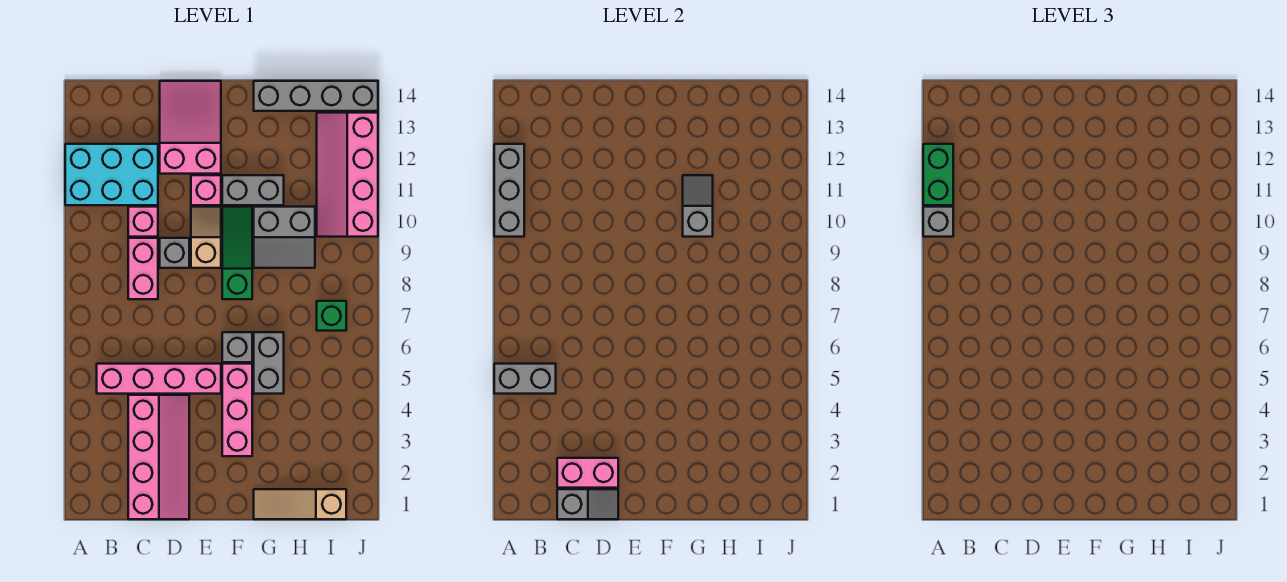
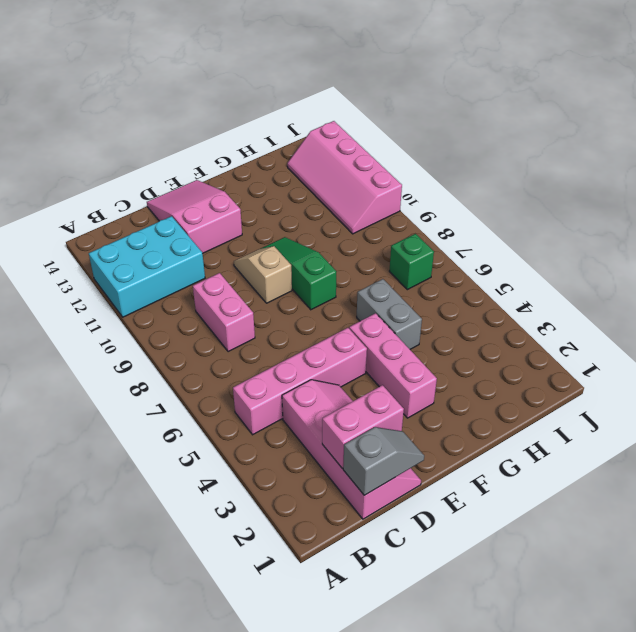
none -> pink brick C10 level 1
none -> grey brick D9 level 1
none -> pink brick E11 level 1

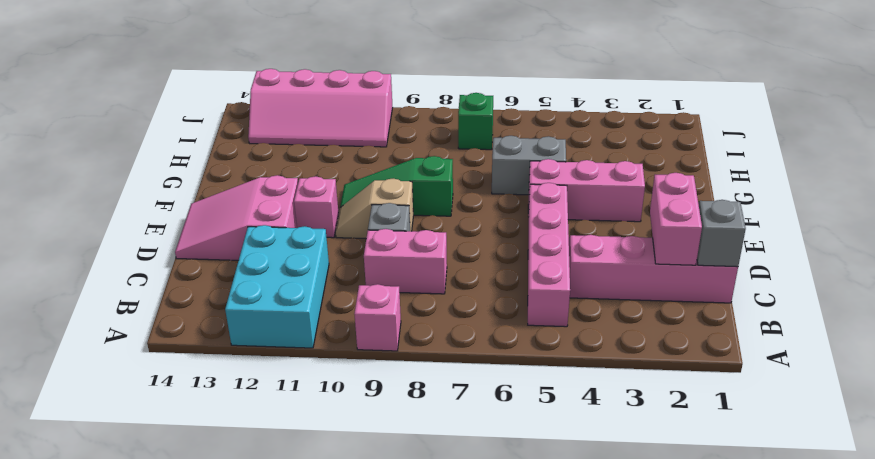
pink brick A9 level 1 -> pink brick C10 level 1
none -> grey brick F6 level 1
none -> grey brick F11:G11 level 1
none -> tan slope G1:I1 level 1 top I

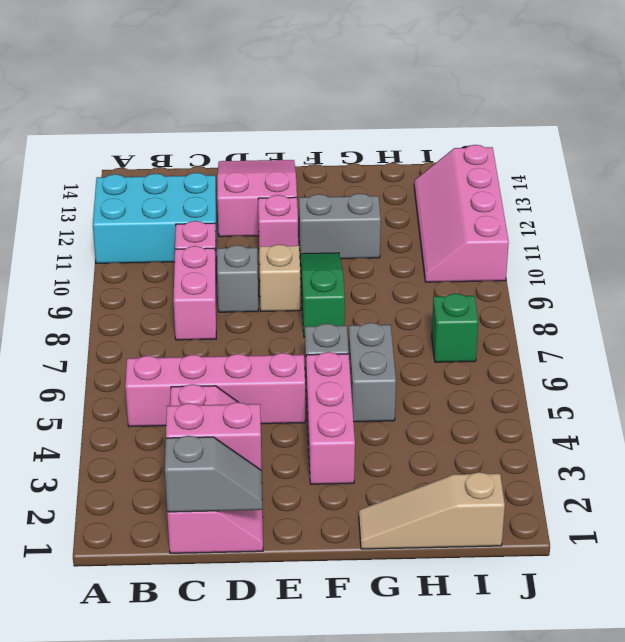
none -> grey slope G9:H10 level 1 top 10
none -> grey brick G14:J14 level 1
none -> grey brick A5:B5 level 2

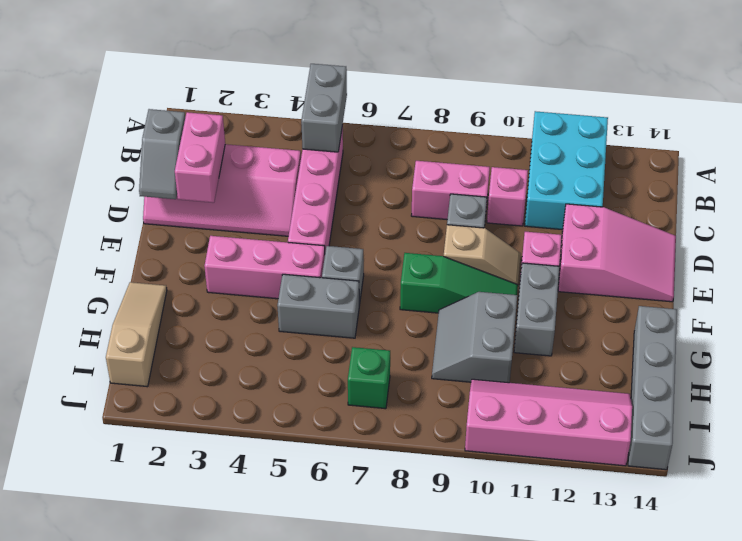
none -> grey brick A10:A12 level 2
none -> grey slope G10:G11 level 2 top 10
none -> grey brick A10 level 3

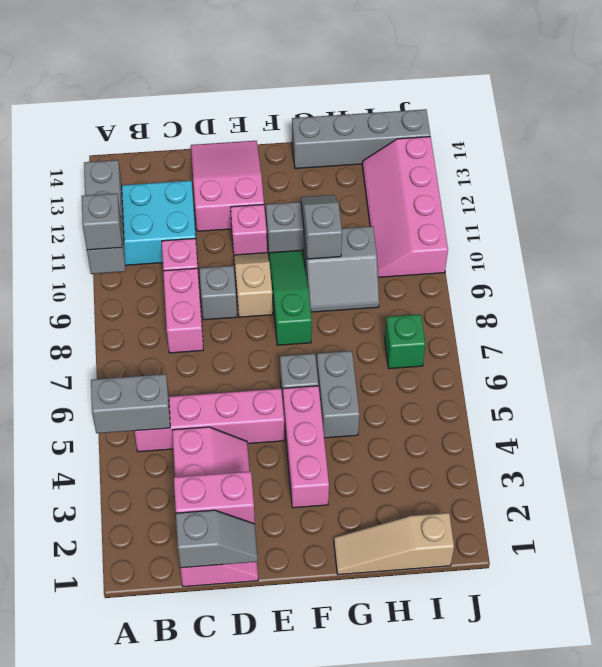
none -> green brick A11:A12 level 3

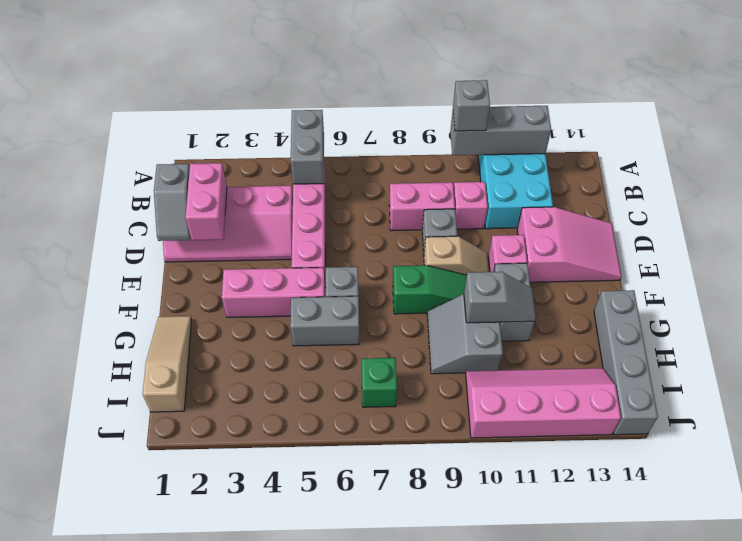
none -> green brick A11:A12 level 3

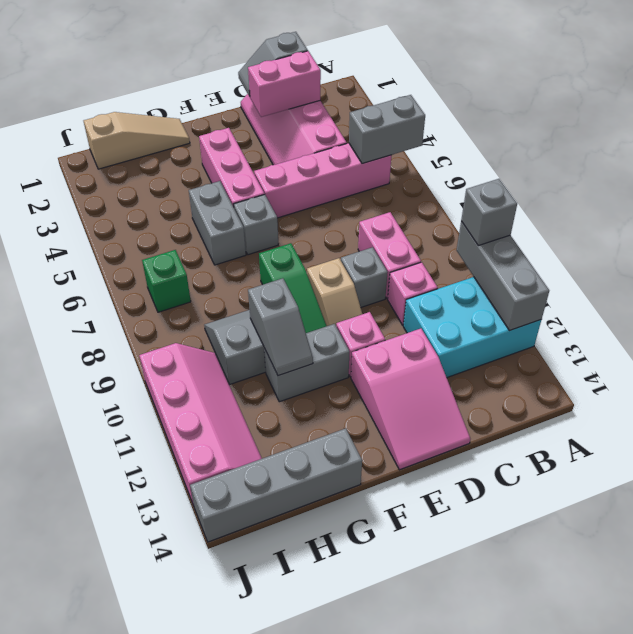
none -> green brick A11:A12 level 3

